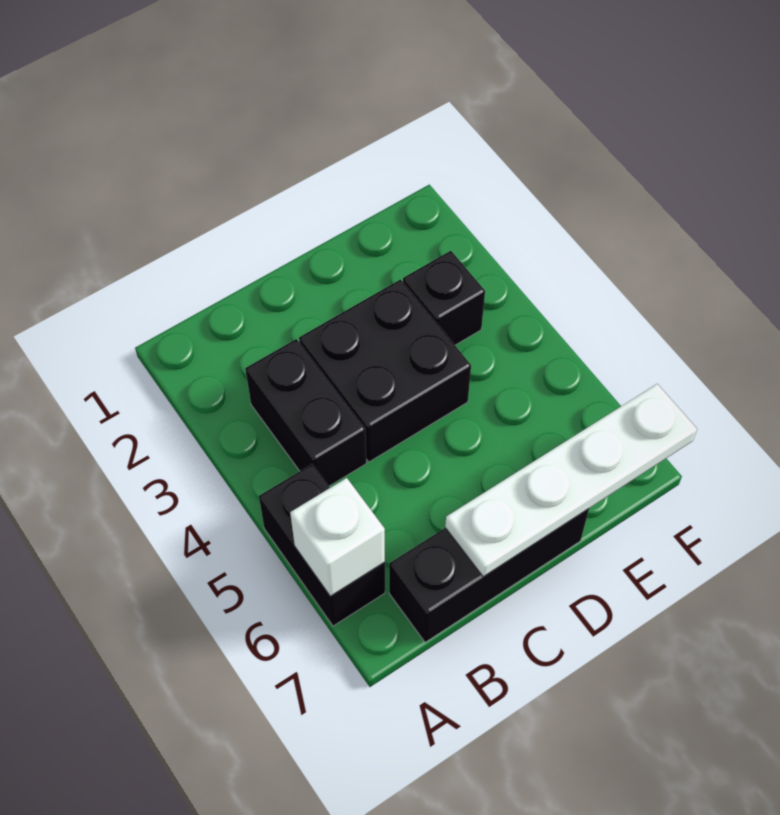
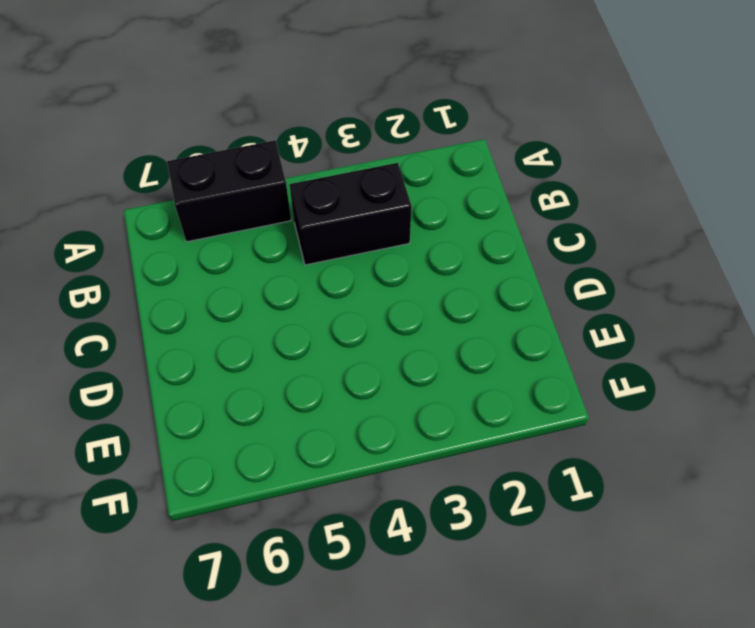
none -> black brick B7:D7 level 1
none -> black brick C3:D4 level 1

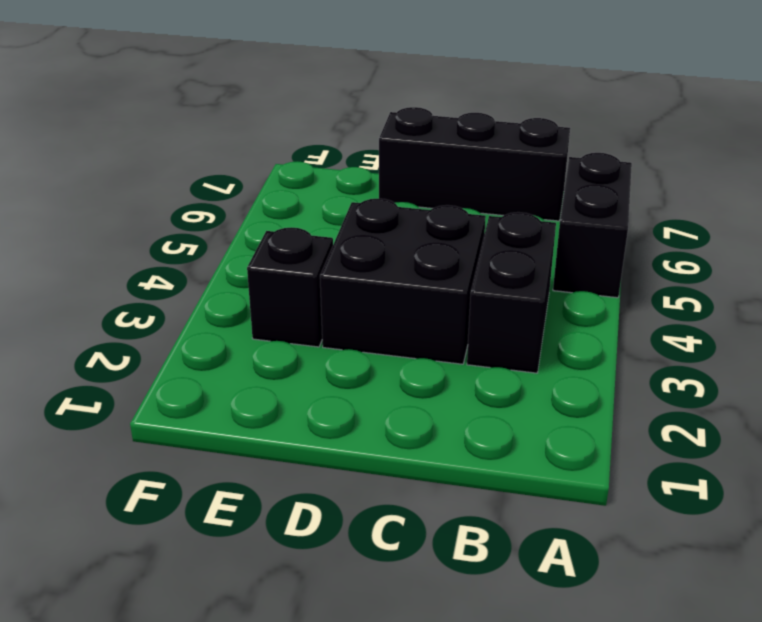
none -> white brick A6 level 2
none -> white plate C7:F7 level 2

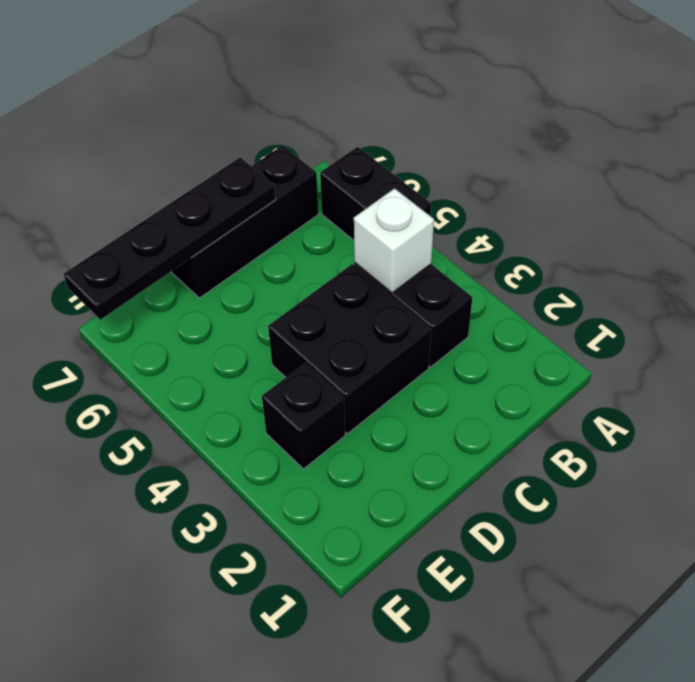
white brick B4 level 2 -> white brick A6 level 2
black plate C7:F7 level 2 -> white plate C7:F7 level 2

